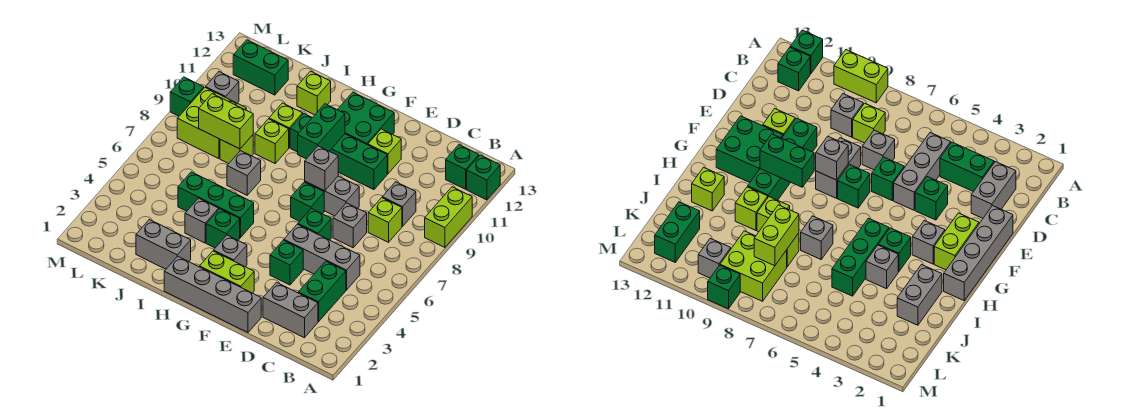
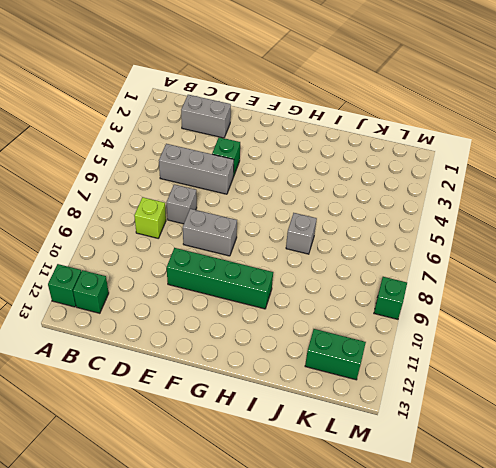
none -> lime brick A9:A10 level 1
none -> green brick C3:C4 level 1
none -> grey brick C9 level 1
none -> grey brick E1:H1 level 1

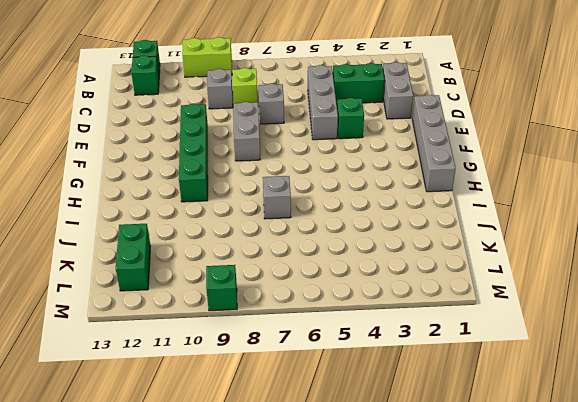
none -> green brick E6 level 1
none -> lime brick E11 level 1
none -> lime brick F2:G2 level 1
none -> green brick F7 level 1

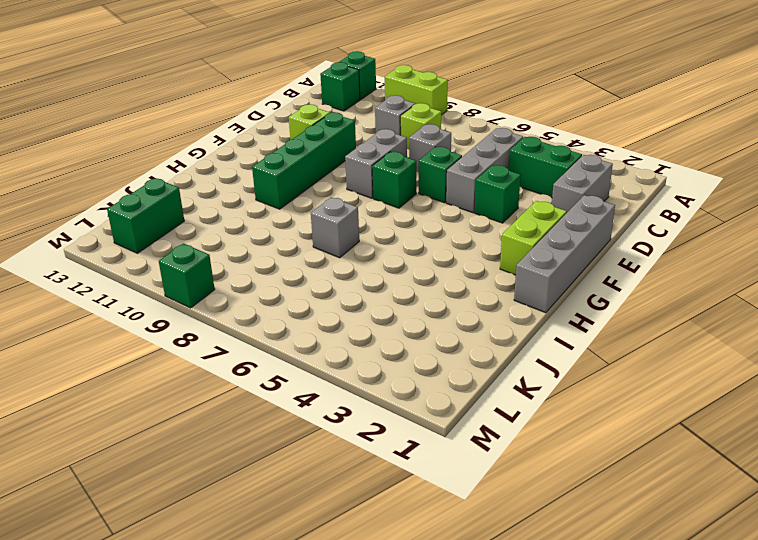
none -> green brick F11:G12 level 1
none -> grey brick G3 level 1
none -> green brick H4 level 1
none -> green brick H5:J5 level 1

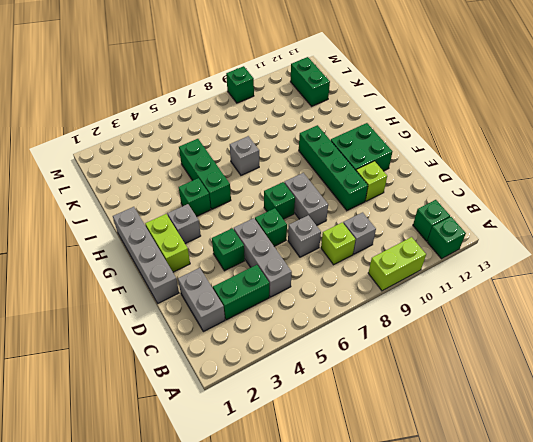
none -> grey brick I2:J2 level 1
none -> grey brick I4 level 1
none -> lime brick I9 level 1
none -> lime brick I10 level 1

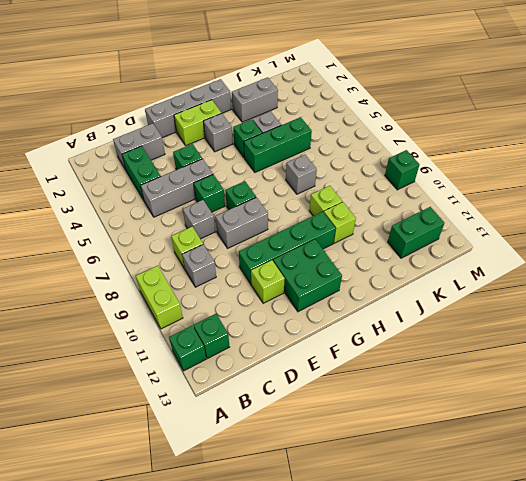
none -> lime brick I12 level 1
none -> lime brick J8 level 1
none -> lime brick K8:L9 level 1
none -> grey brick L10 level 1

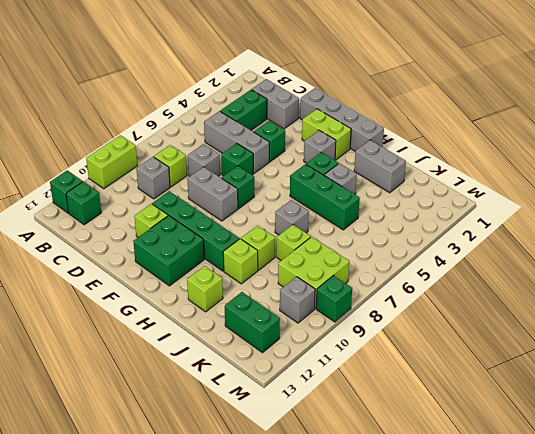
none -> grey brick F8 level 2
none -> green brick G9:G10 level 2
none -> lime brick J8:K8 level 2

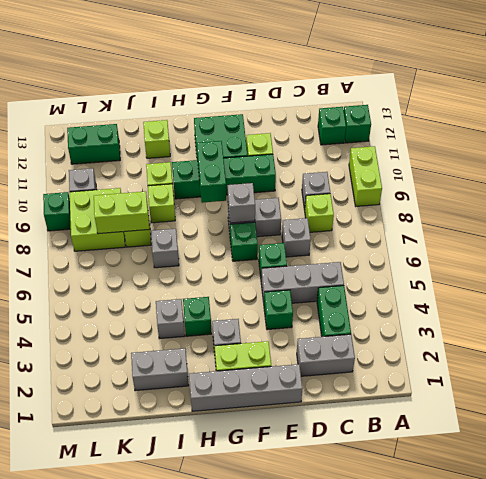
none -> green brick H5:J5 level 1

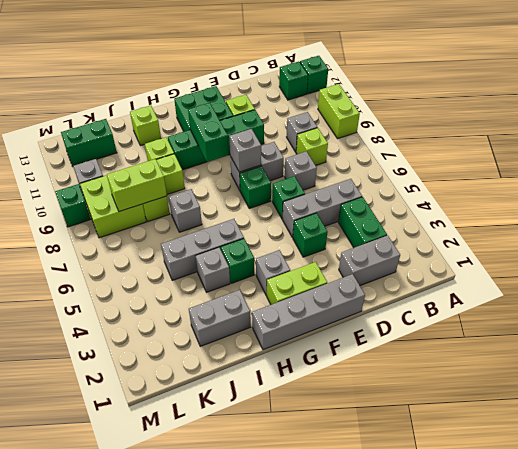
grey brick H5:J5 level 1 -> green brick H5:J5 level 1

